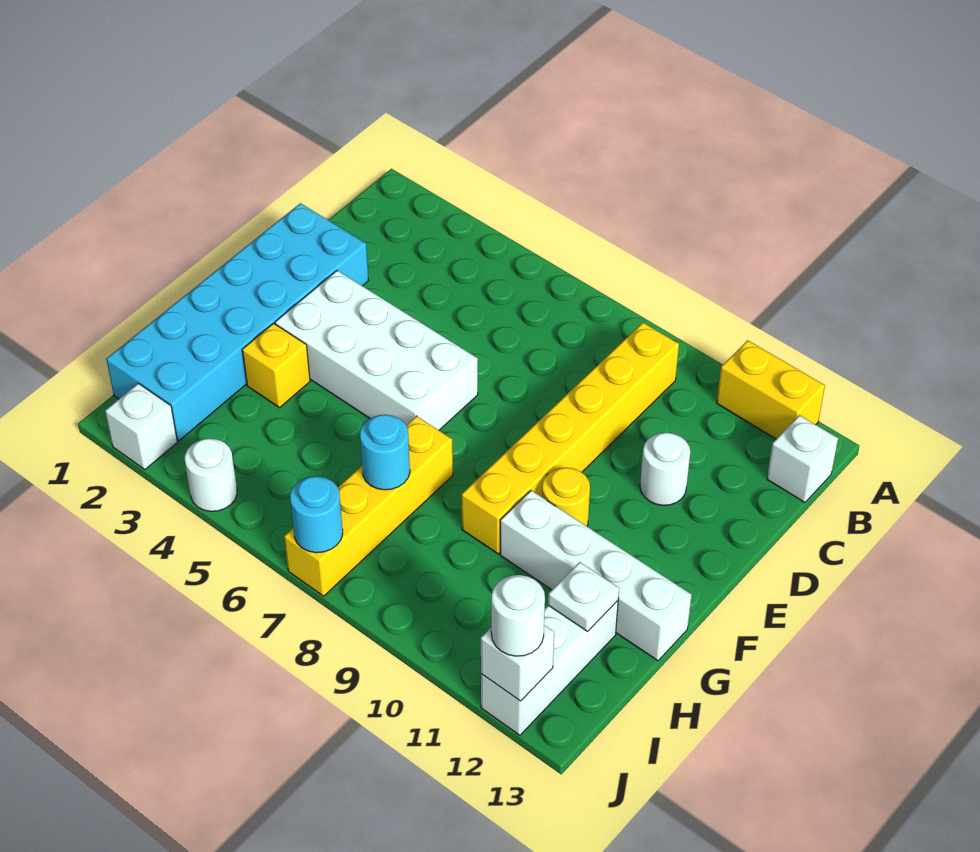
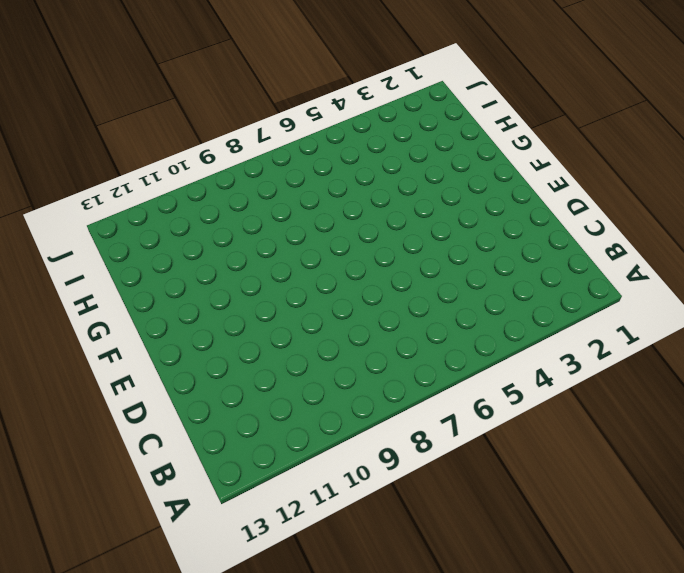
none -> yellow brick A11:A12 level 1
none -> yellow brick B9:G9 level 1
none -> white brick B13 level 1

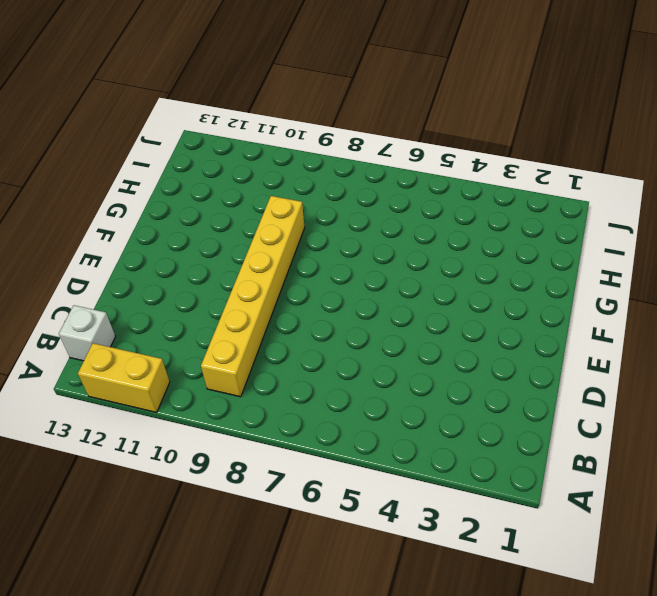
none -> cyan brick D1:I2 level 1
none -> white round brick D11 level 1
none -> white brick E3:F6 level 1

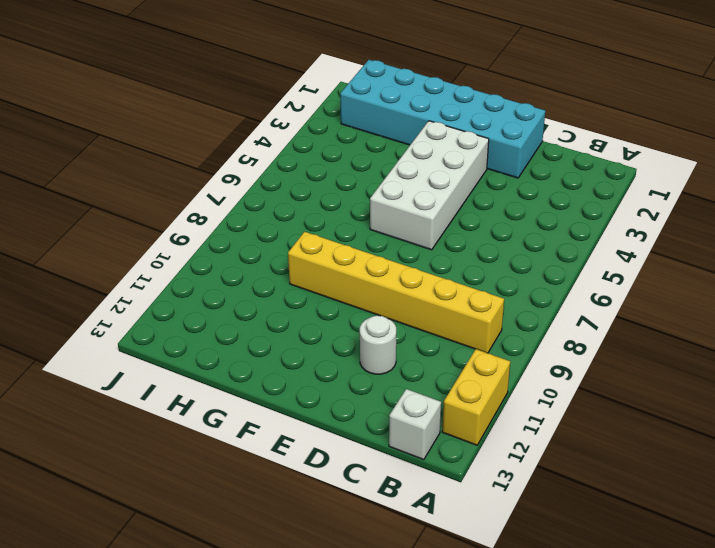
none -> yellow round brick F10 level 1
none -> yellow brick G3 level 1
none -> yellow brick G7:J7 level 1

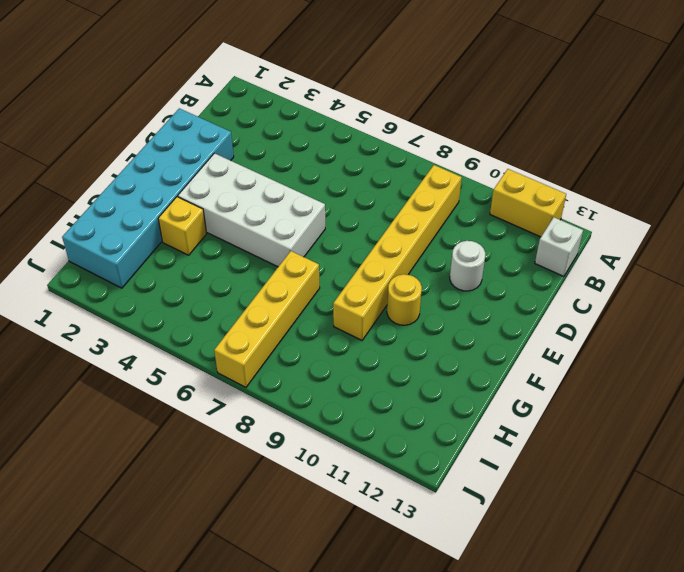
none -> white brick G10:G13 level 1
none -> white brick H12:J12 level 1
none -> white brick J2 level 1

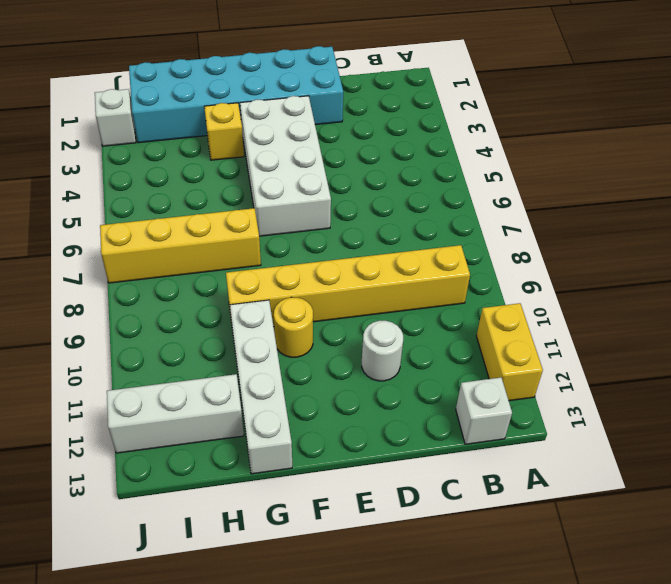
none -> white round brick J4 level 1
none -> cyan round brick H7 level 2
none -> white plate H12 level 2

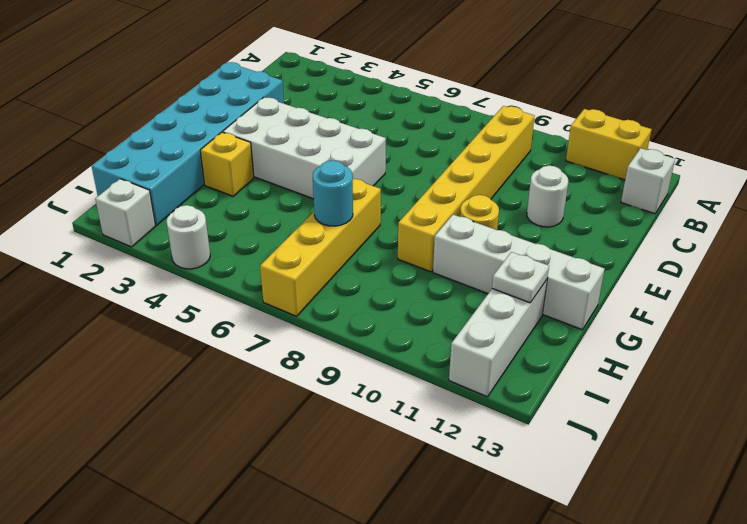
none -> cyan round brick J7 level 2
none -> white brick J12 level 2
none -> white round brick J12 level 3

